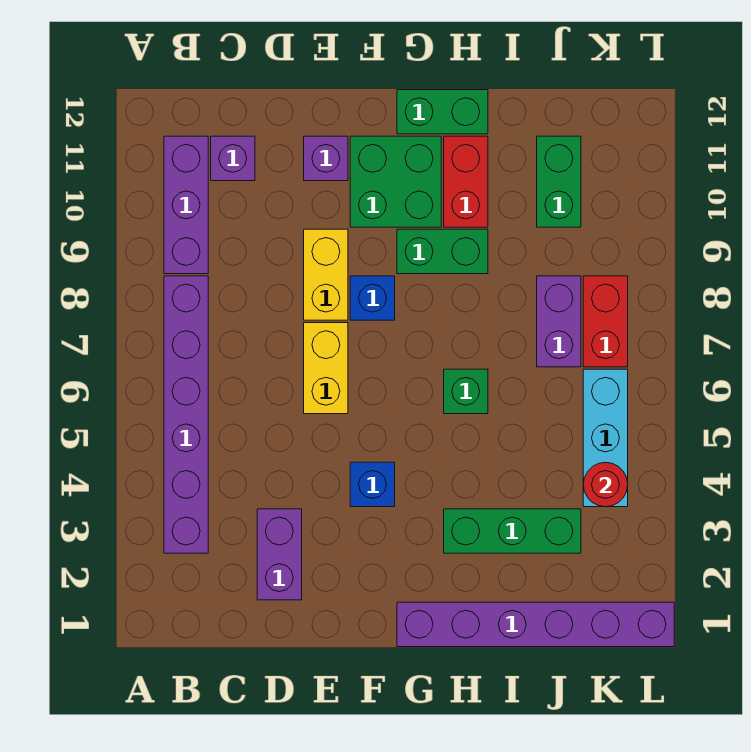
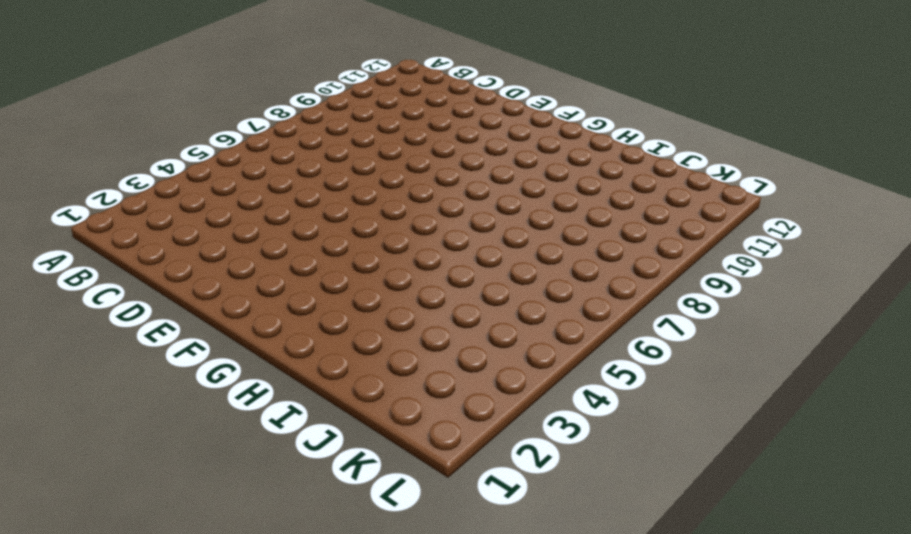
none -> purple brick B3:B8 level 1
none -> purple brick B9:B11 level 1
none -> purple brick C11 level 1

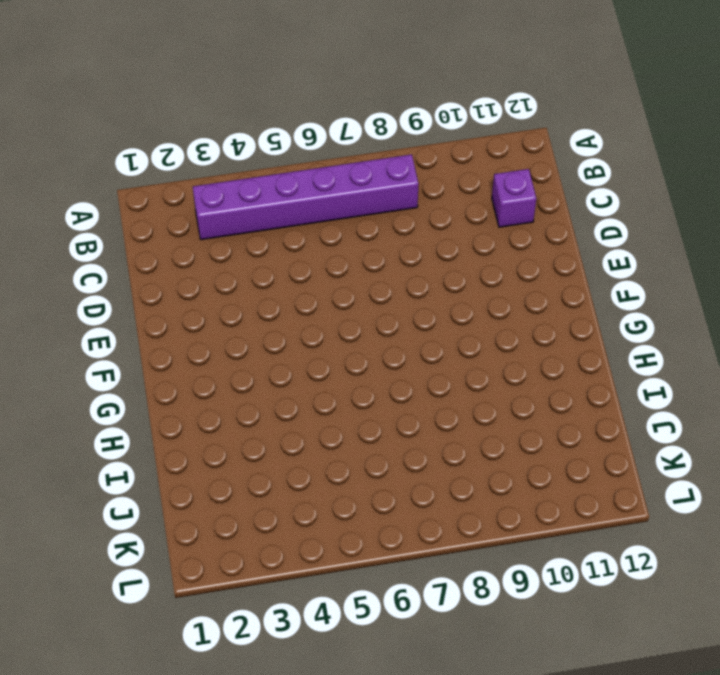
none -> purple brick B9:B11 level 1
none -> purple brick D2:D3 level 1
none -> yellow brick E6:E7 level 1

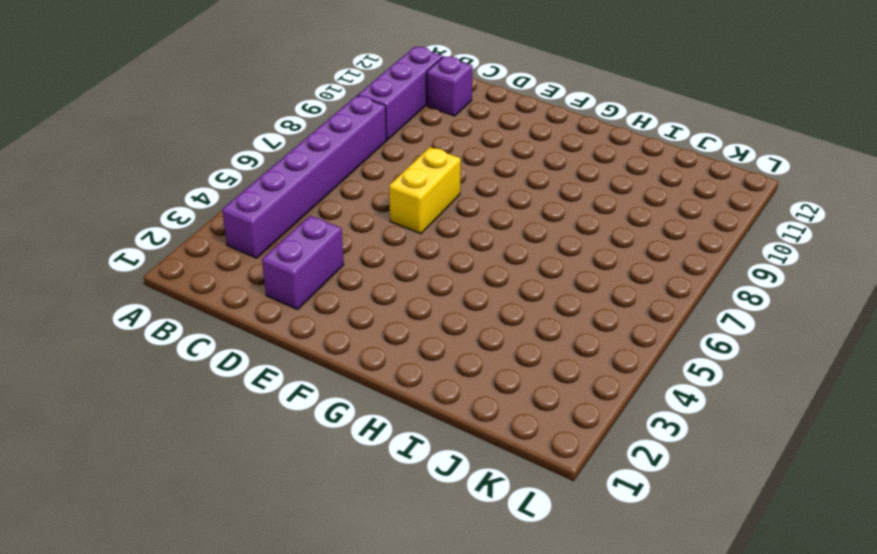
none -> yellow brick E8:E9 level 1
none -> purple brick E11 level 1
none -> blue brick F4 level 1

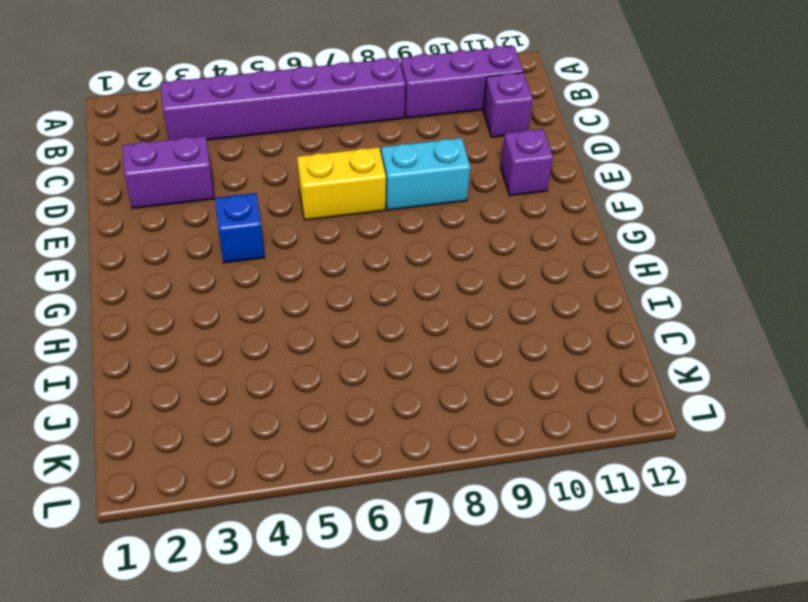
cyan brick E8:E9 level 1 -> yellow brick E8:E9 level 1
none -> blue brick F8 level 1
none -> green brick F10:G11 level 1
none -> purple brick G1:L1 level 1

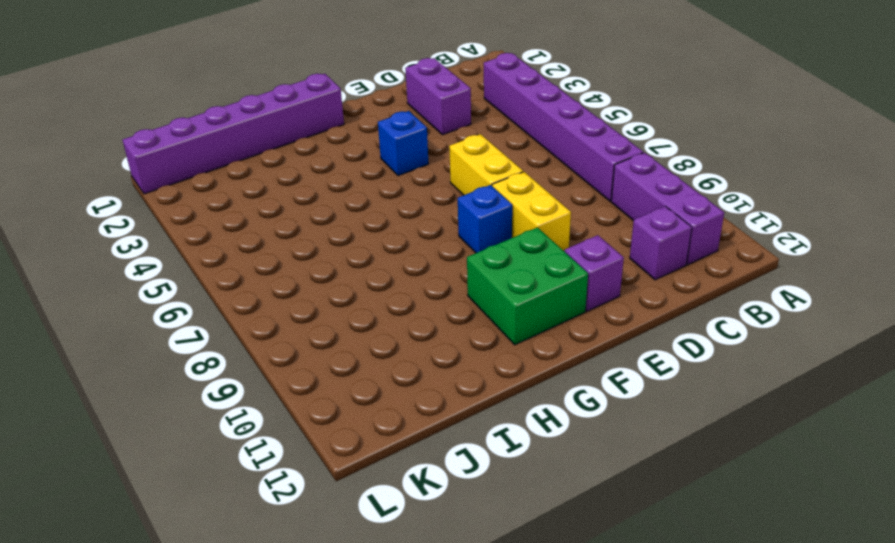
none -> green brick G9:H9 level 1
none -> green brick G12:H12 level 1
none -> green brick H3:J3 level 1

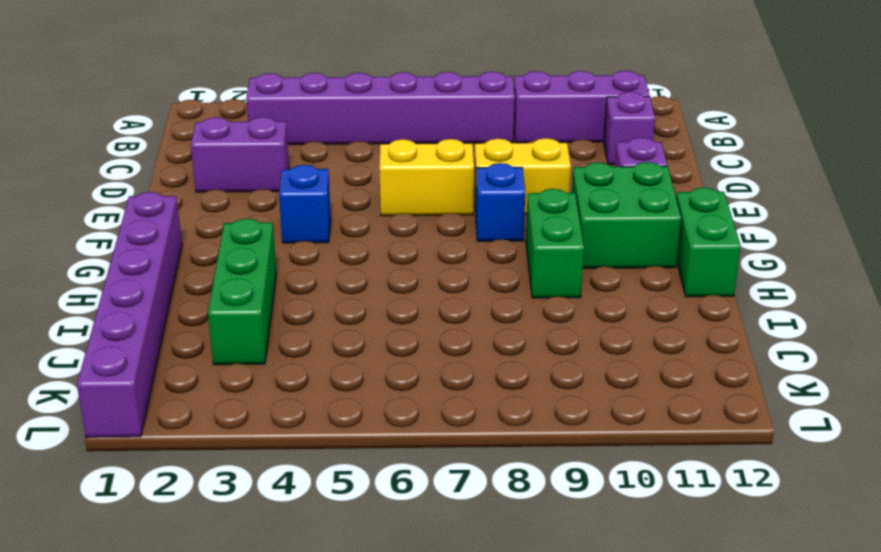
none -> green brick H6 level 1
none -> red brick H10:H11 level 1
none -> purple brick J7:J8 level 1

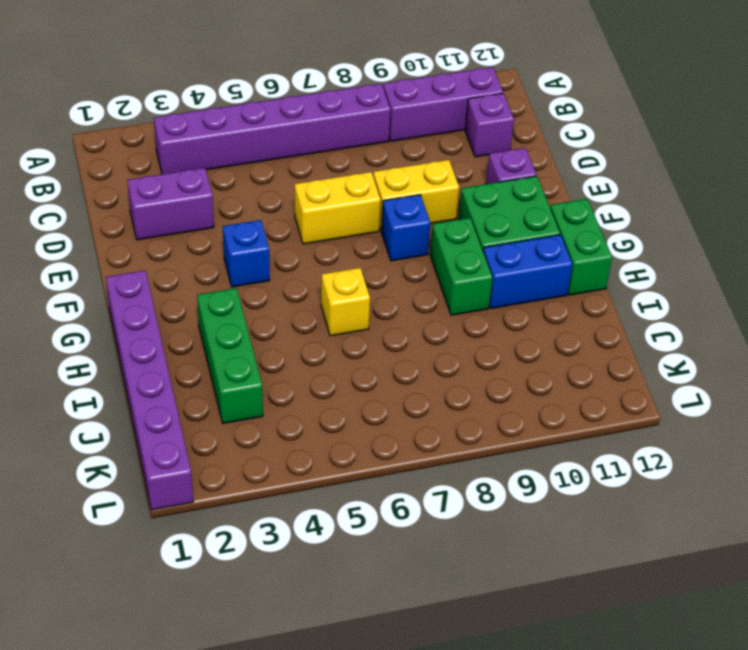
yellow brick H6 level 1 -> green brick H6 level 1
blue brick H10:H11 level 1 -> red brick H10:H11 level 1
none -> purple brick J7:J8 level 1
none -> green brick J10:J11 level 1
none -> cyan brick K4:K6 level 1

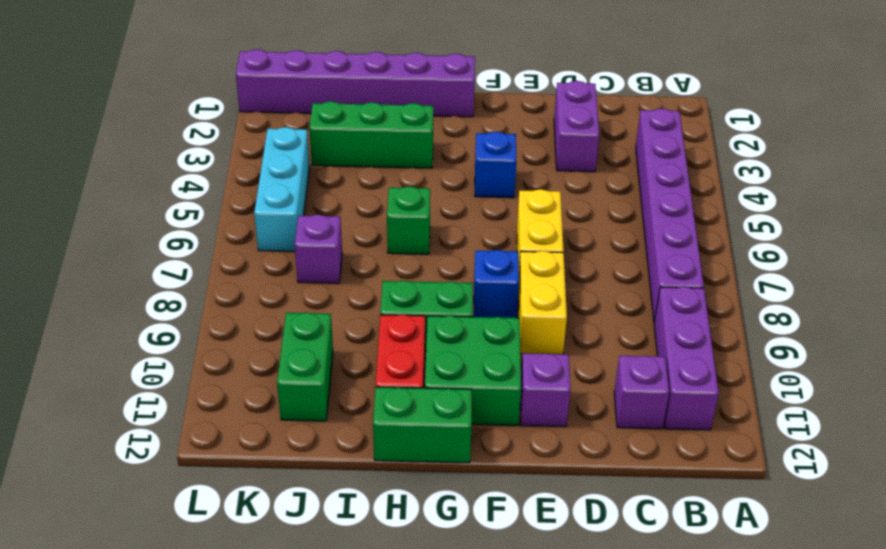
purple brick J7 level 1 -> purple brick J7:J8 level 1
none -> red brick K7:K8 level 1
none -> red round brick K4 level 2

